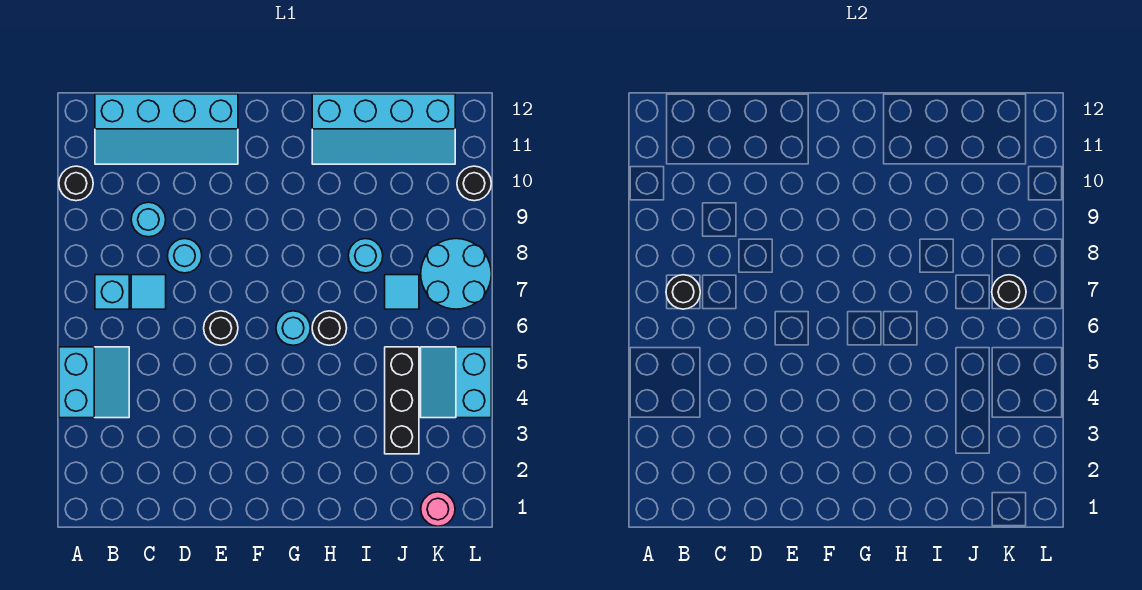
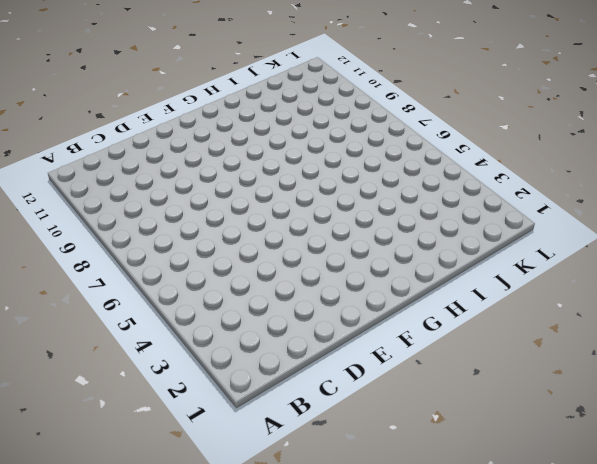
none -> cyan slope A4:B5 level 1 top A
none -> black round brick A10 level 1
none -> cyan brick B7 level 1

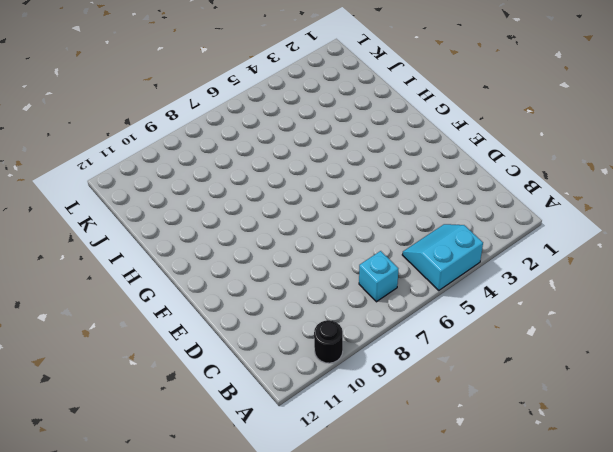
none -> cyan slope B11:E12 level 1 top 12
none -> cyan tile C7 level 1
none -> cyan round brick C9 level 1

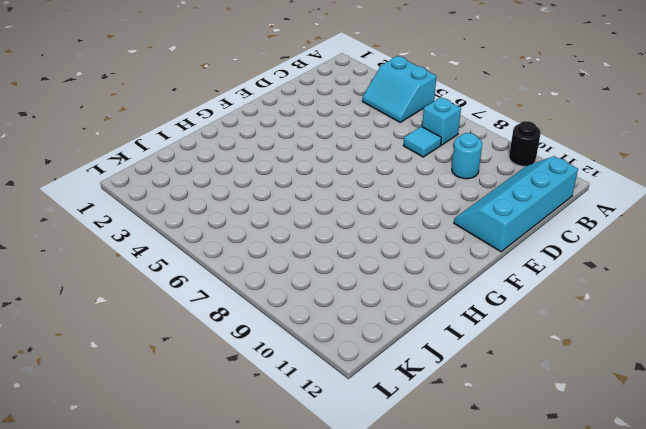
none -> cyan round brick D8 level 1
none -> black round brick E6 level 1
none -> cyan round brick G6 level 1

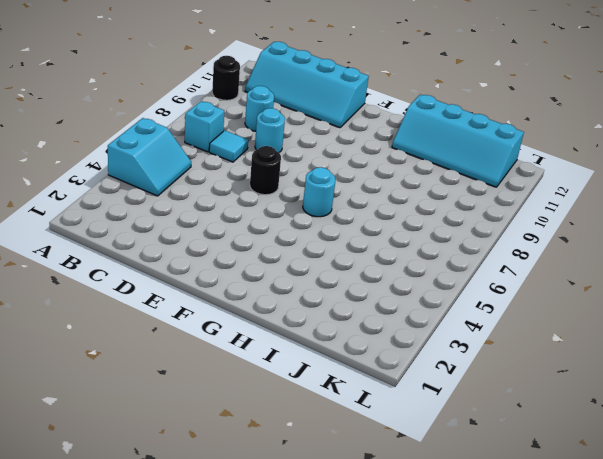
none -> black round brick H6 level 1
none -> cyan round brick I8 level 1
none -> black brick J3:J5 level 1

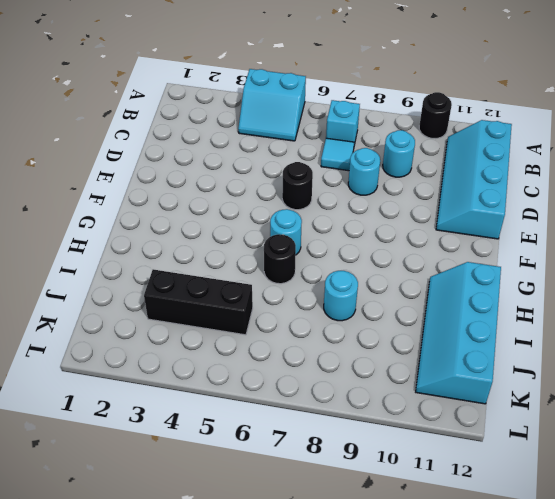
none -> cyan tile J7 level 1
none -> pink round brick K1 level 1
none -> cyan slope K4:L5 level 1 top L

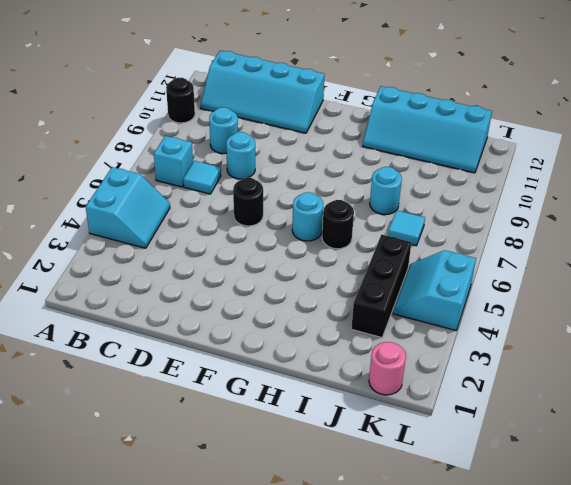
none -> cyan round brick K7:L8 level 1
none -> black round brick L10 level 1
none -> black round brick B7 level 2

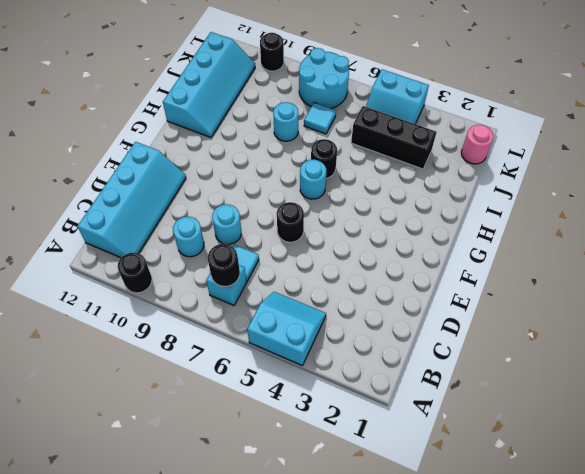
none -> black round brick K7 level 2

